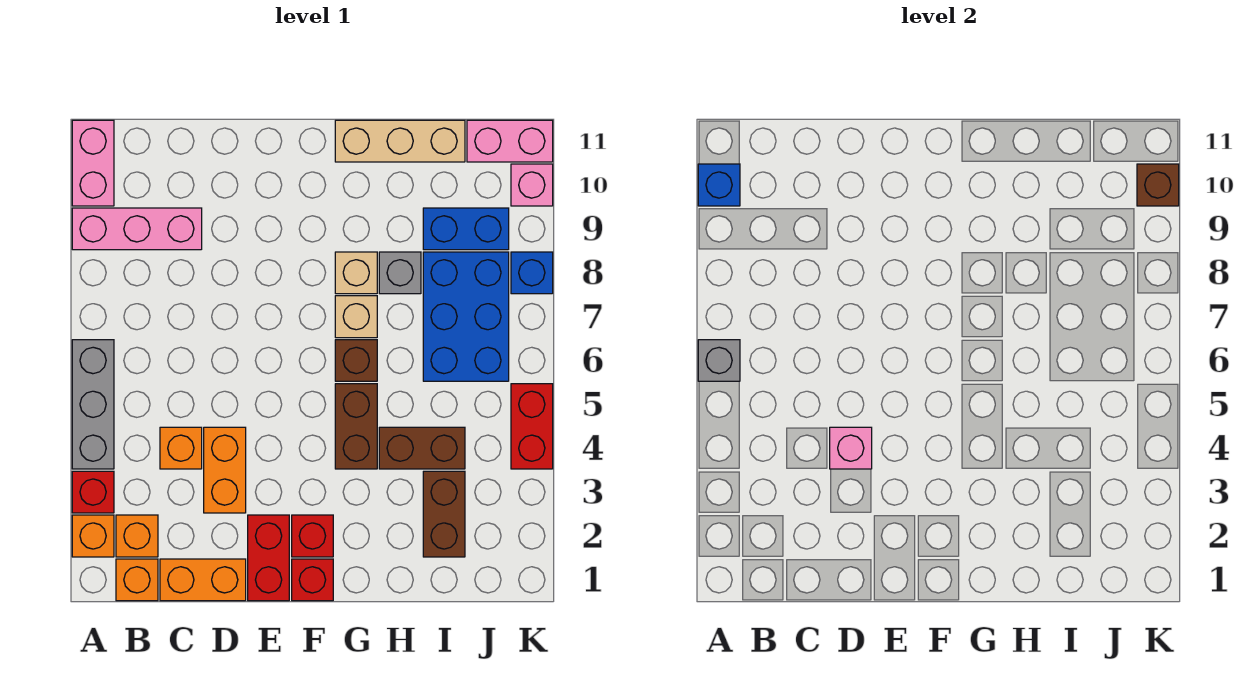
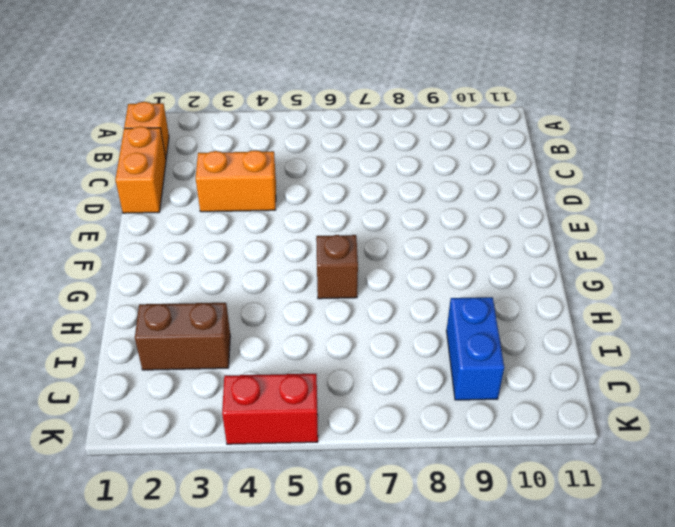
none -> orange brick A2 level 1
none -> red brick A3 level 1
none -> grey brick A4:A6 level 1
none -> pink brick A9:C9 level 1

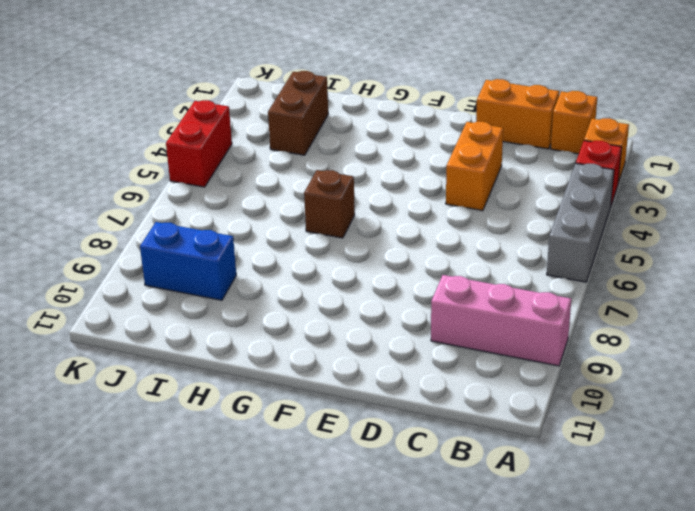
none -> pink brick A10:A11 level 1
none -> orange brick B2 level 1
none -> orange brick C4 level 1
none -> red brick E1:E2 level 1

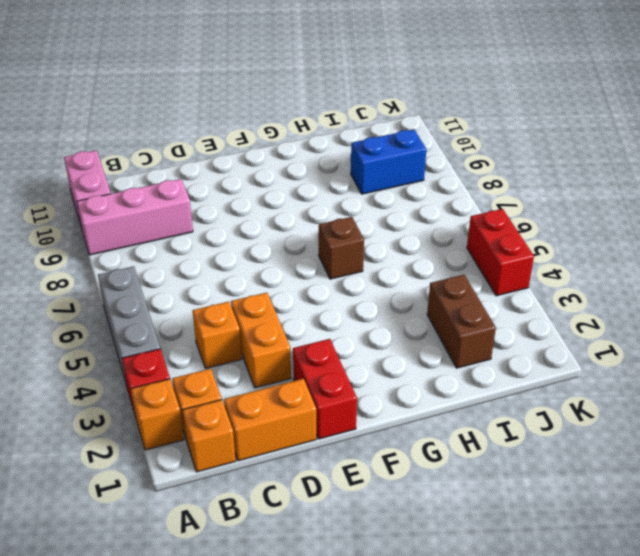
none -> red brick F1 level 1
none -> red brick F2 level 1
none -> brown brick G4:G5 level 1
none -> tan brick G7 level 1

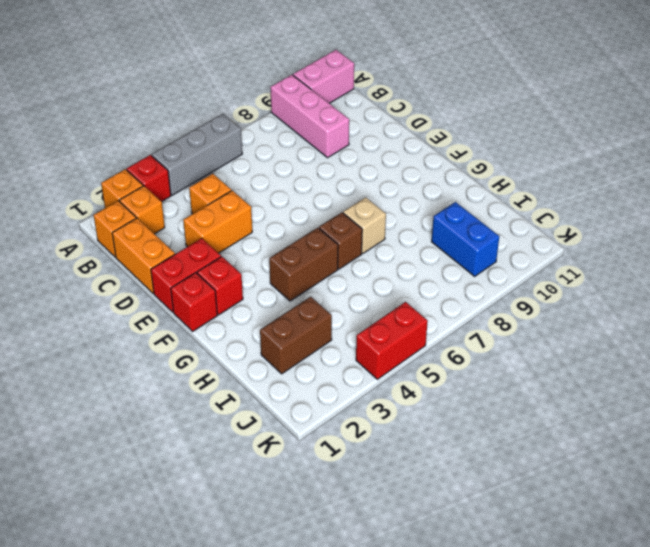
none -> tan brick G8 level 1
none -> tan brick G11:I11 level 1
none -> brown brick H4:I4 level 1
none -> grey brick H8 level 1

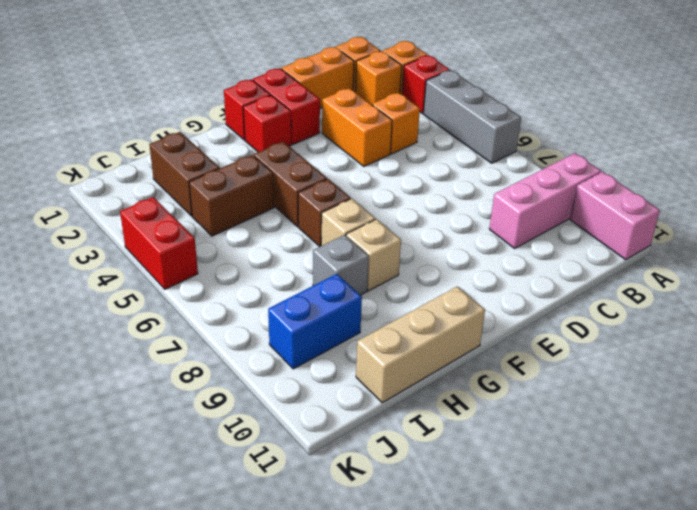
none -> blue brick I6:J8 level 1
none -> pink brick J11:K11 level 1
none -> blue brick K8 level 1
none -> pink brick K10 level 1

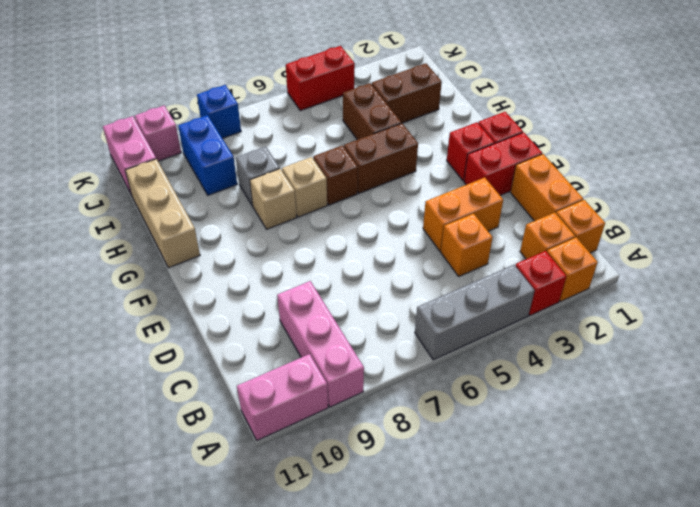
none -> blue brick I6:J8 level 1
none -> grey brick A6 level 2
none -> blue brick A10 level 2
none -> pink brick D4 level 2

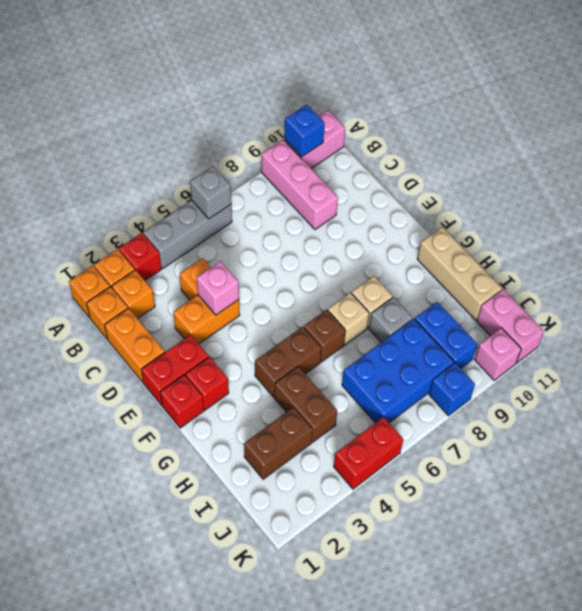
orange brick A1 level 1 -> none
none -> brown brick K10 level 2

